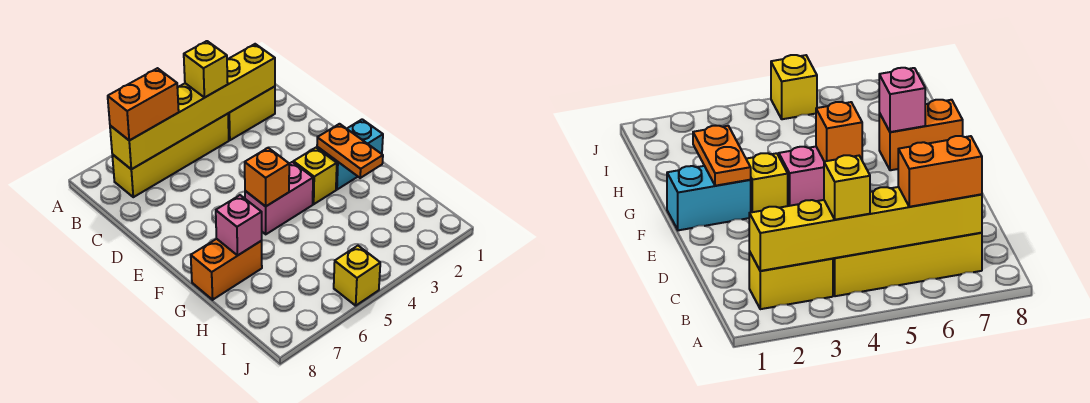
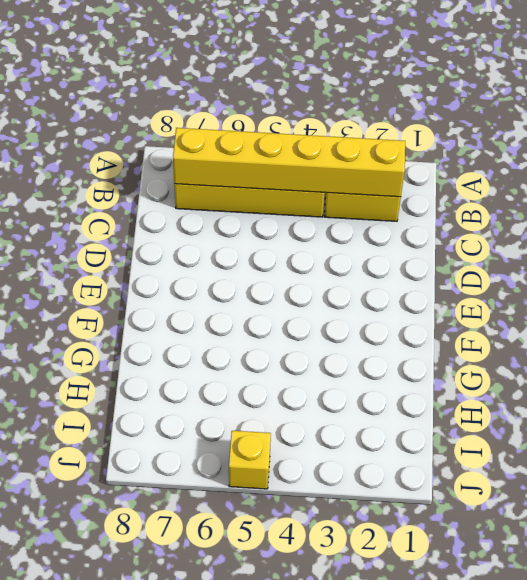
none -> cyan brick F1:F2 level 1
none -> yellow brick F3 level 1
none -> pink brick F4:F5 level 1

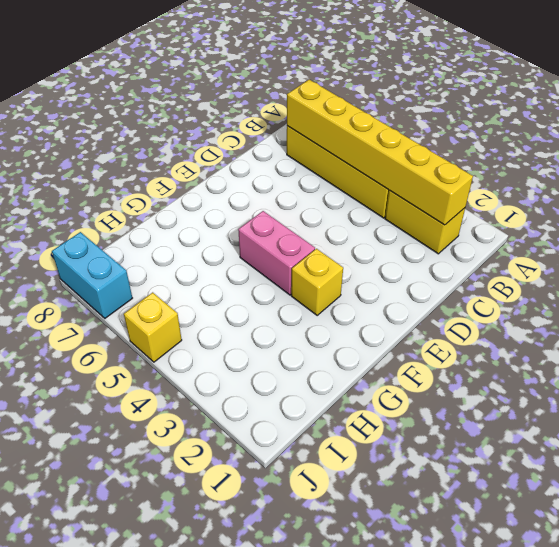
cyan brick J7:J8 level 1 -> cyan brick F1:F2 level 1
none -> orange brick G7:G8 level 1
none -> orange plate F2:G2 level 2
none -> orange brick F5 level 2

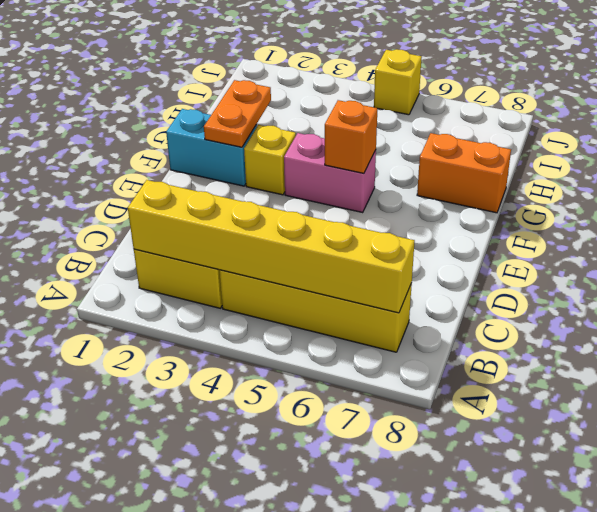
none -> pink brick G7 level 2
none -> yellow brick B4 level 3
none -> orange brick B6:B7 level 3

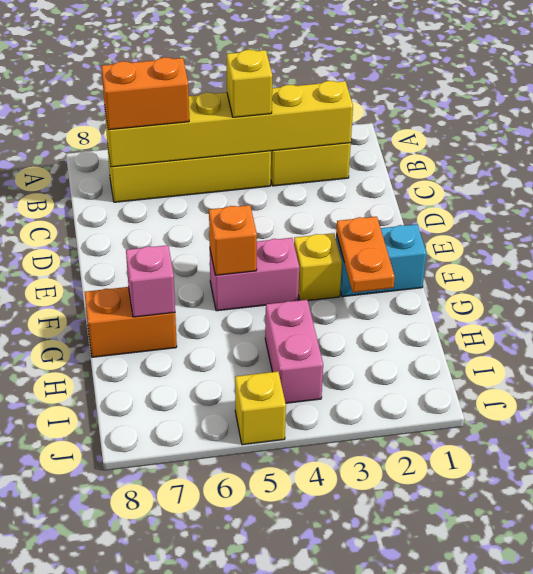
pink brick H4:I4 level 1 -> none

